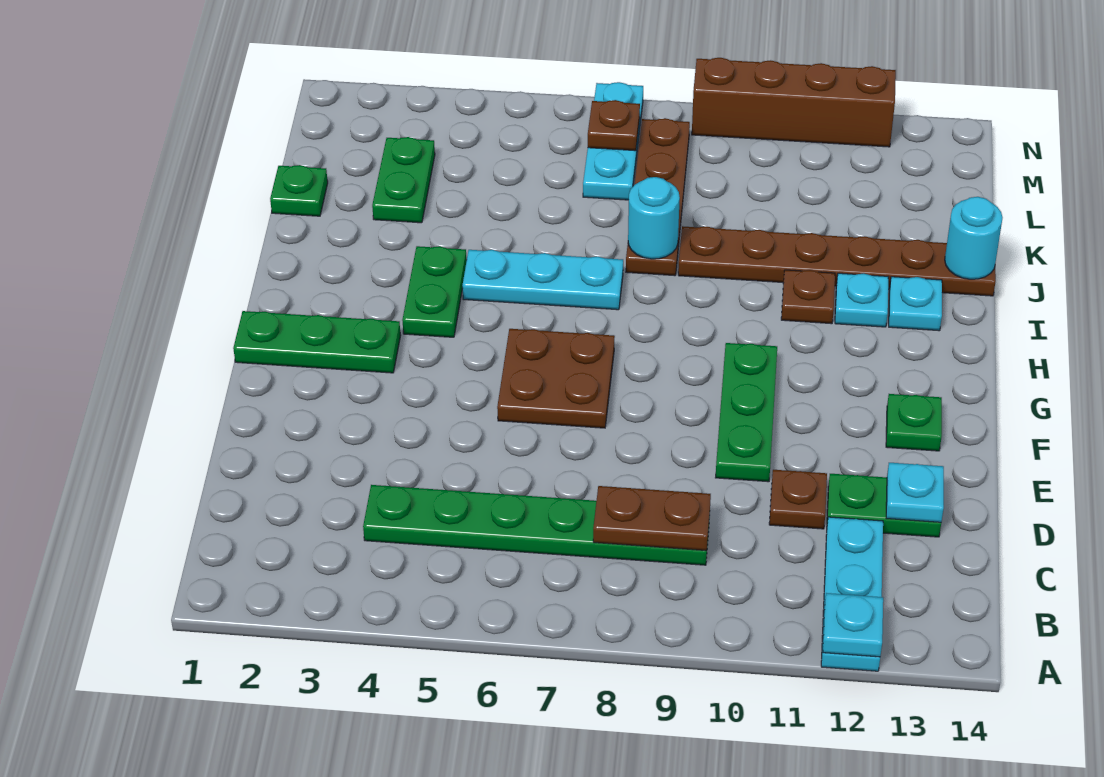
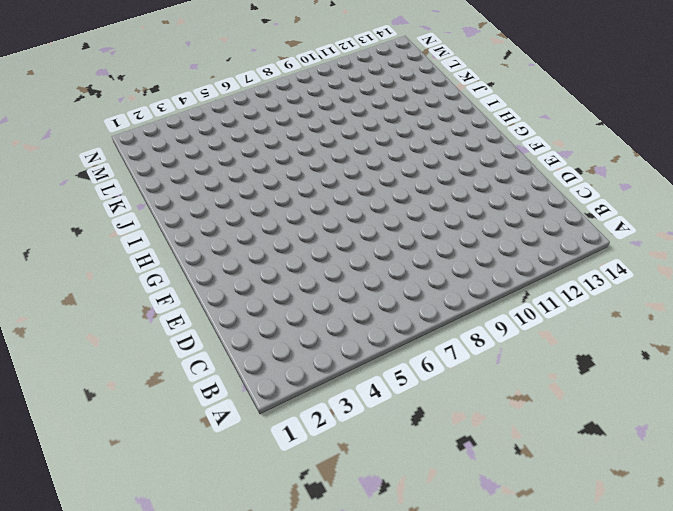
none -> cyan plate A12:C12 level 1
none -> green plate C4:C9 level 1
none -> brown plate D11 level 1

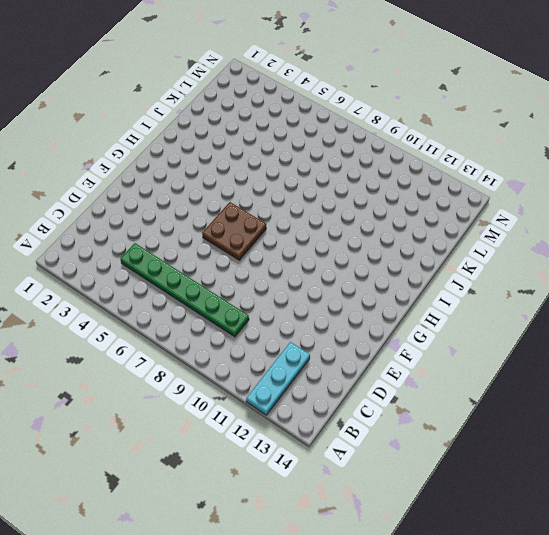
none -> brown plate D11 level 1
none -> green plate D12:D13 level 1
none -> green plate E10:G10 level 1

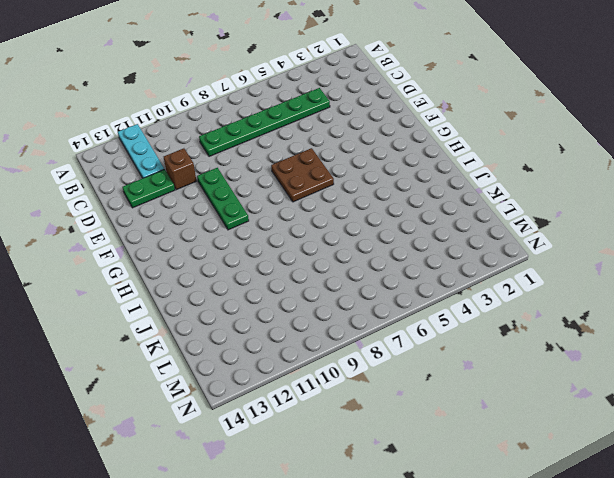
brown brick D11 level 1 -> brown plate D11 level 1
none -> green plate F13 level 1
none -> green plate G1:G3 level 1
none -> green plate H4:I4 level 1

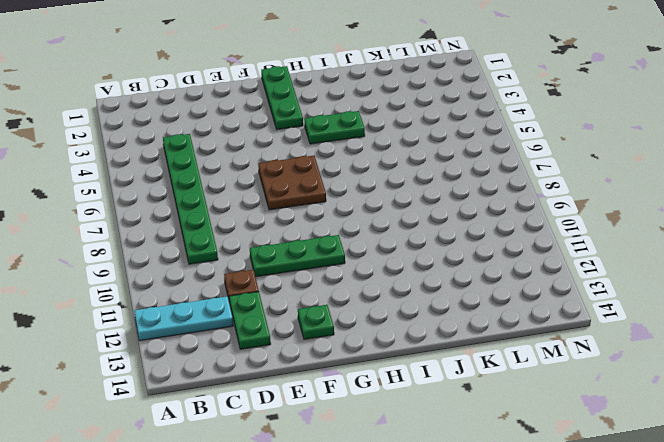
none -> cyan plate I5:I7 level 1
none -> brown plate I11 level 1
none -> cyan plate I12 level 1

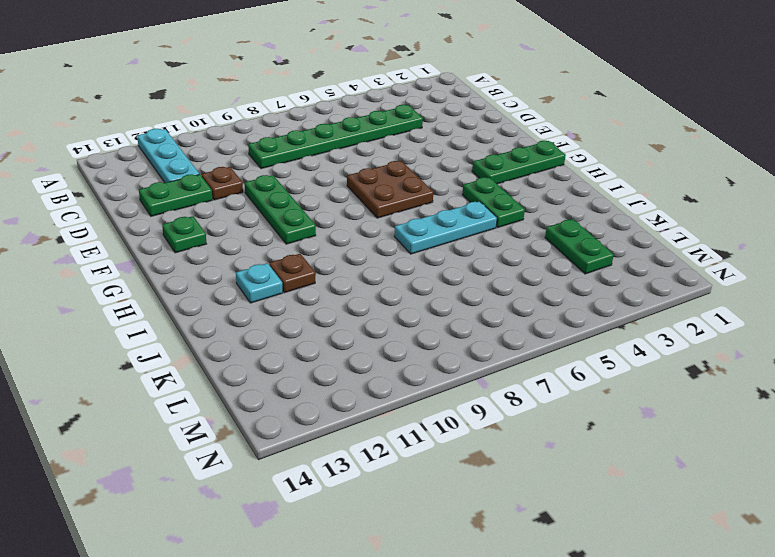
none -> cyan plate I13 level 1
none -> brown plate J8:M8 level 1
none -> brown plate J9:J14 level 1

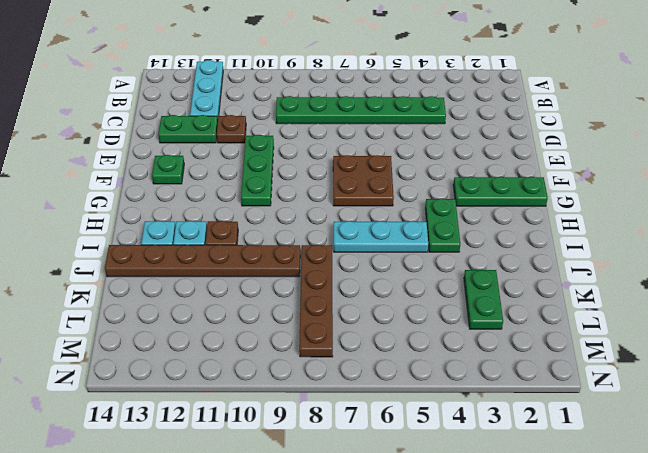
none -> green plate K1 level 1
none -> cyan plate L7:N7 level 1
none -> brown brick N9:N12 level 1

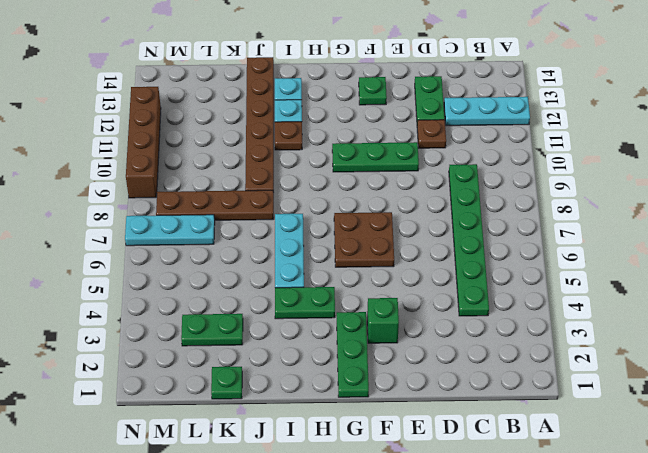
green brick F3 level 1 -> none
none -> cyan plate A12 level 2
none -> brown plate C8:C9 level 2
none -> cyan plate D13 level 2

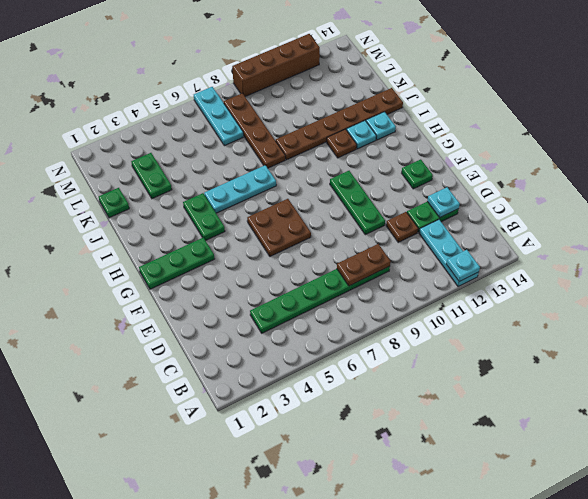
none -> cyan round brick J8 level 2
none -> cyan round brick J14 level 2
none -> brown plate M7 level 2

